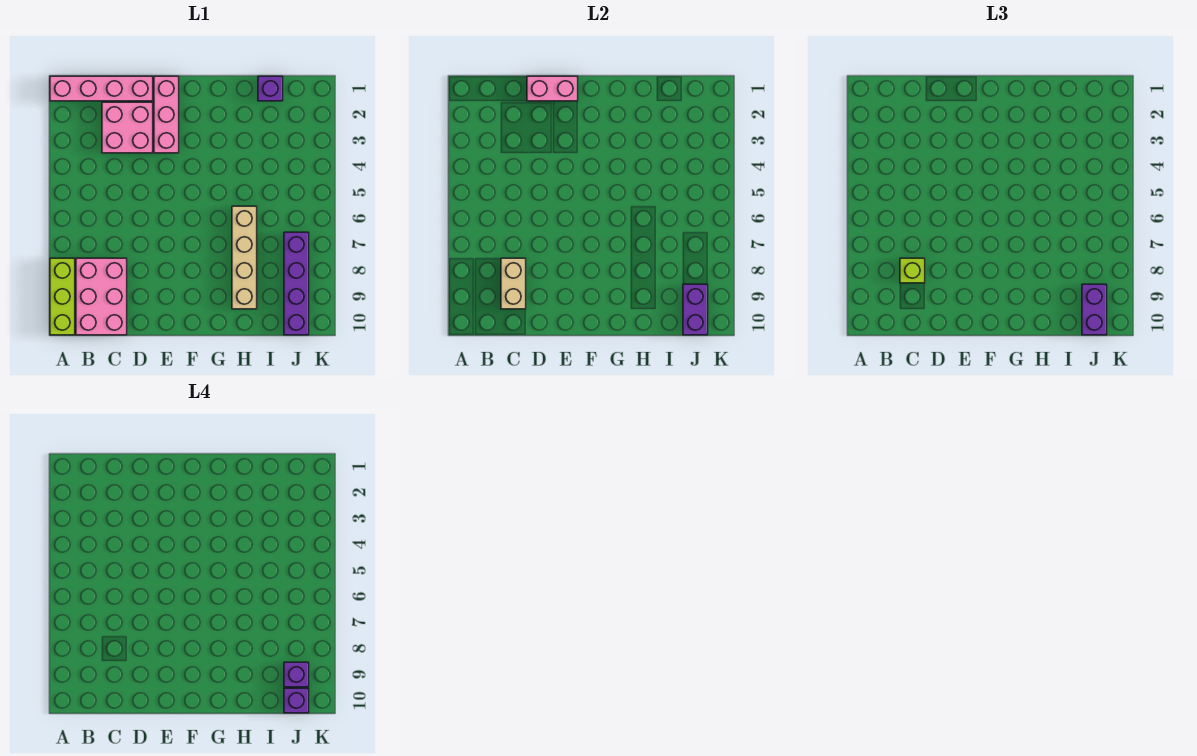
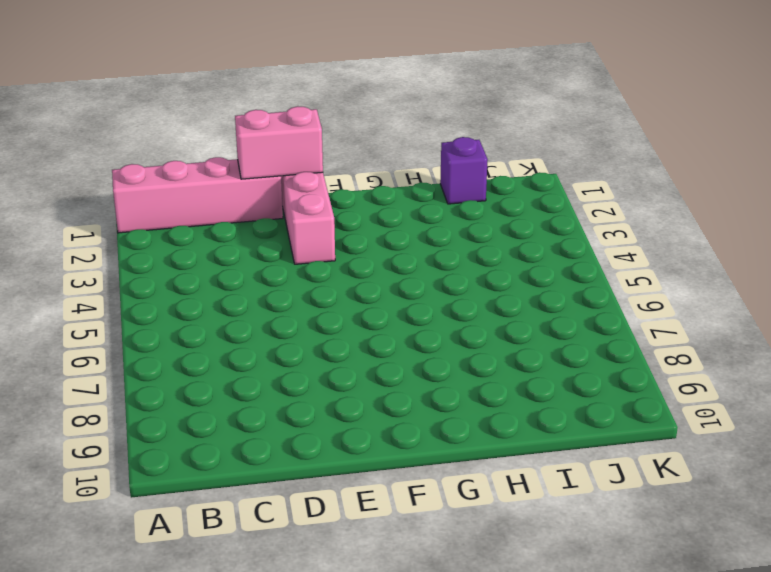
none -> lime brick A8:A10 level 1
none -> pink brick B8:C10 level 1
none -> pink brick C2:D3 level 1

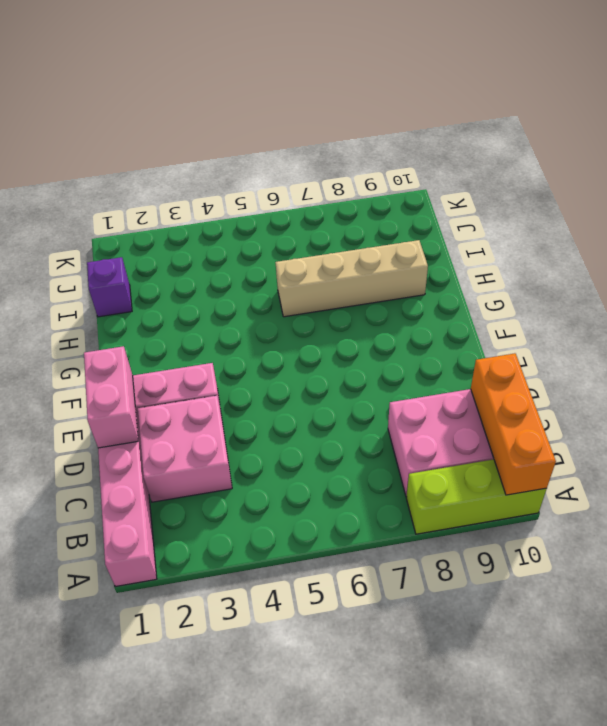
orange brick A10:C10 level 2 -> none
none -> purple brick J7:J10 level 1
none -> tan brick C8:C9 level 2
none -> purple brick J9:J10 level 2

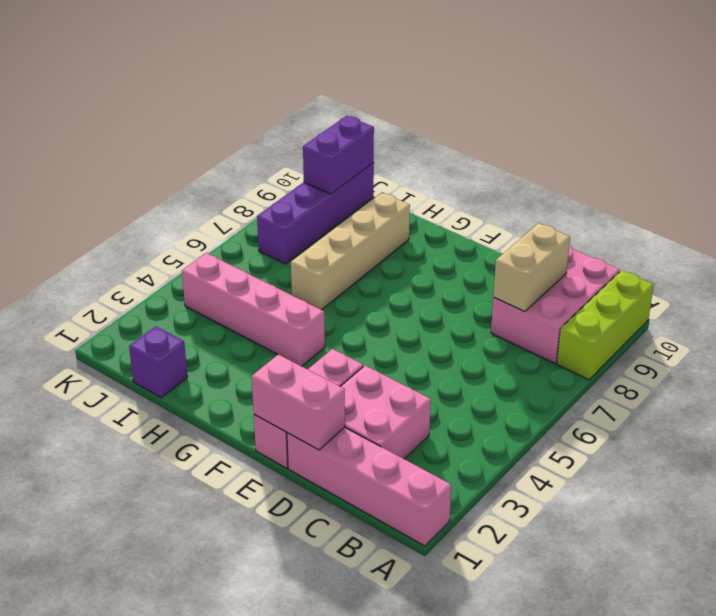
pink brick G4:J4 level 1 -> none
none -> lime brick C8 level 3
none -> purple brick J9:J10 level 3
none -> purple brick J9 level 4

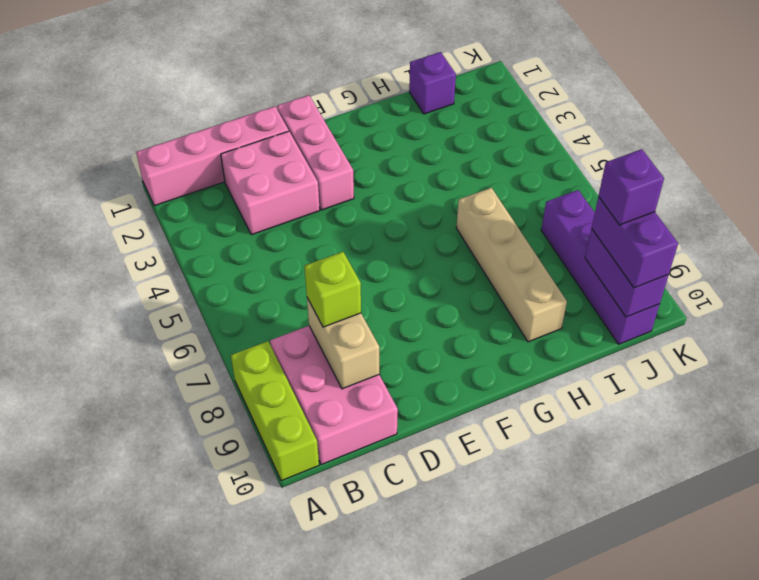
none -> pink brick D1:E1 level 2
none -> purple brick J10 level 4

